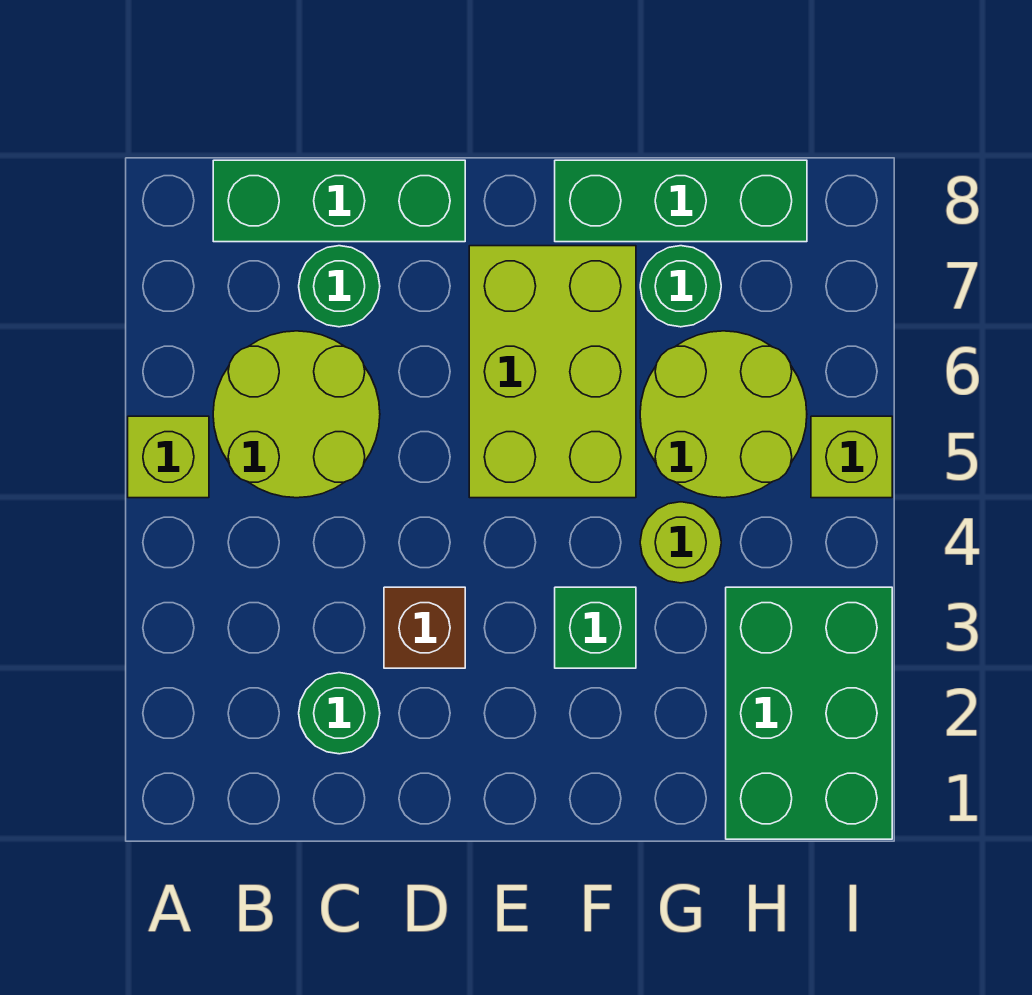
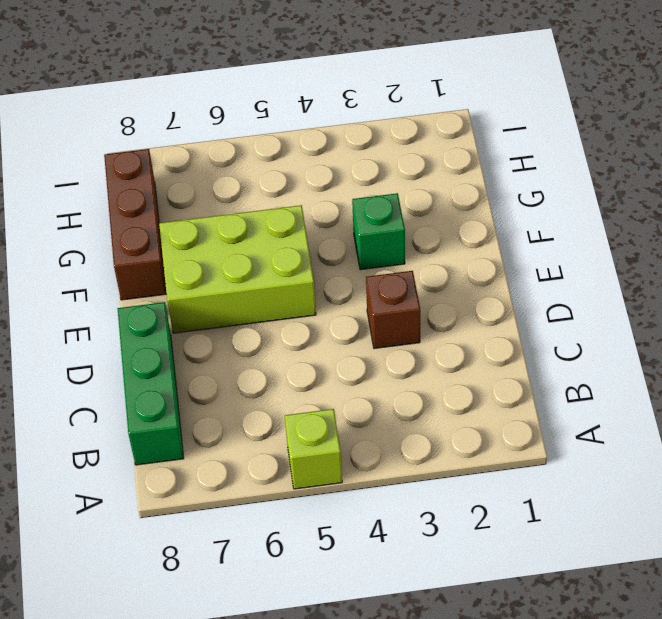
brown brick F8:H8 level 1 -> green brick F8:H8 level 1
none -> lime round brick B5:C6 level 1
none -> green round brick C2 level 1
none -> green round brick C7 level 1

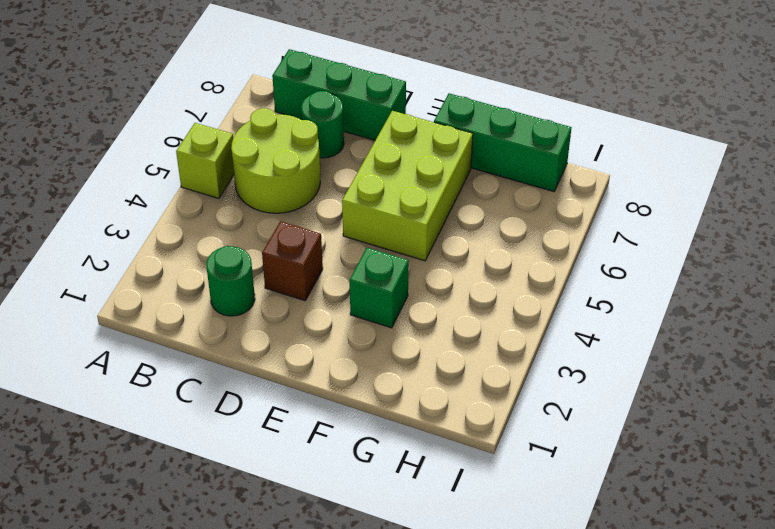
none -> lime round brick G4 level 1
none -> lime round brick G5:H6 level 1
none -> green round brick G7 level 1

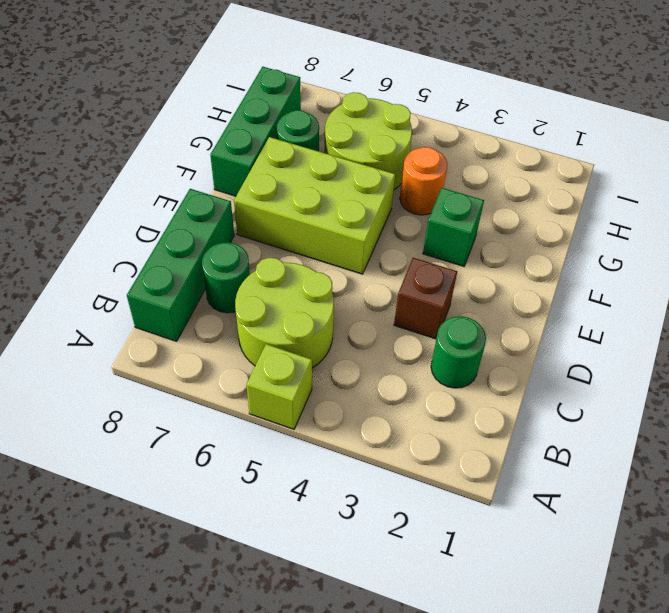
orange round brick G4 level 1 -> lime round brick G4 level 1
none -> green brick H1:I3 level 1
none -> lime brick I5 level 1

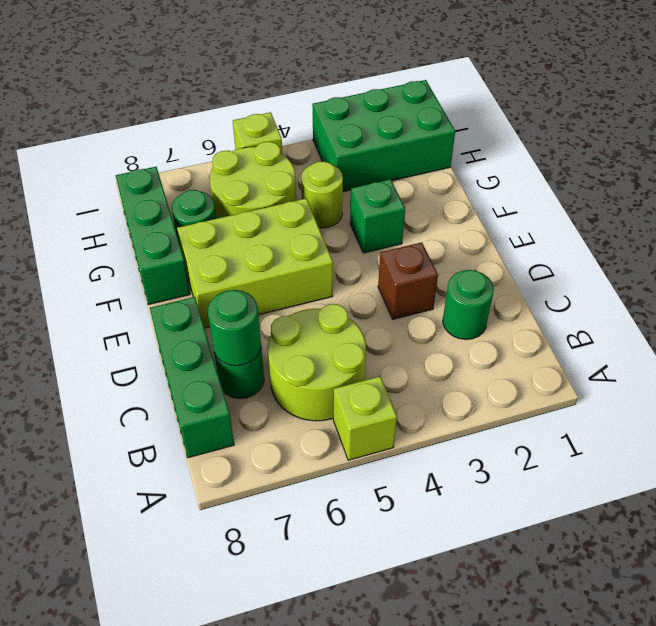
green round brick C7 level 2 -> none

